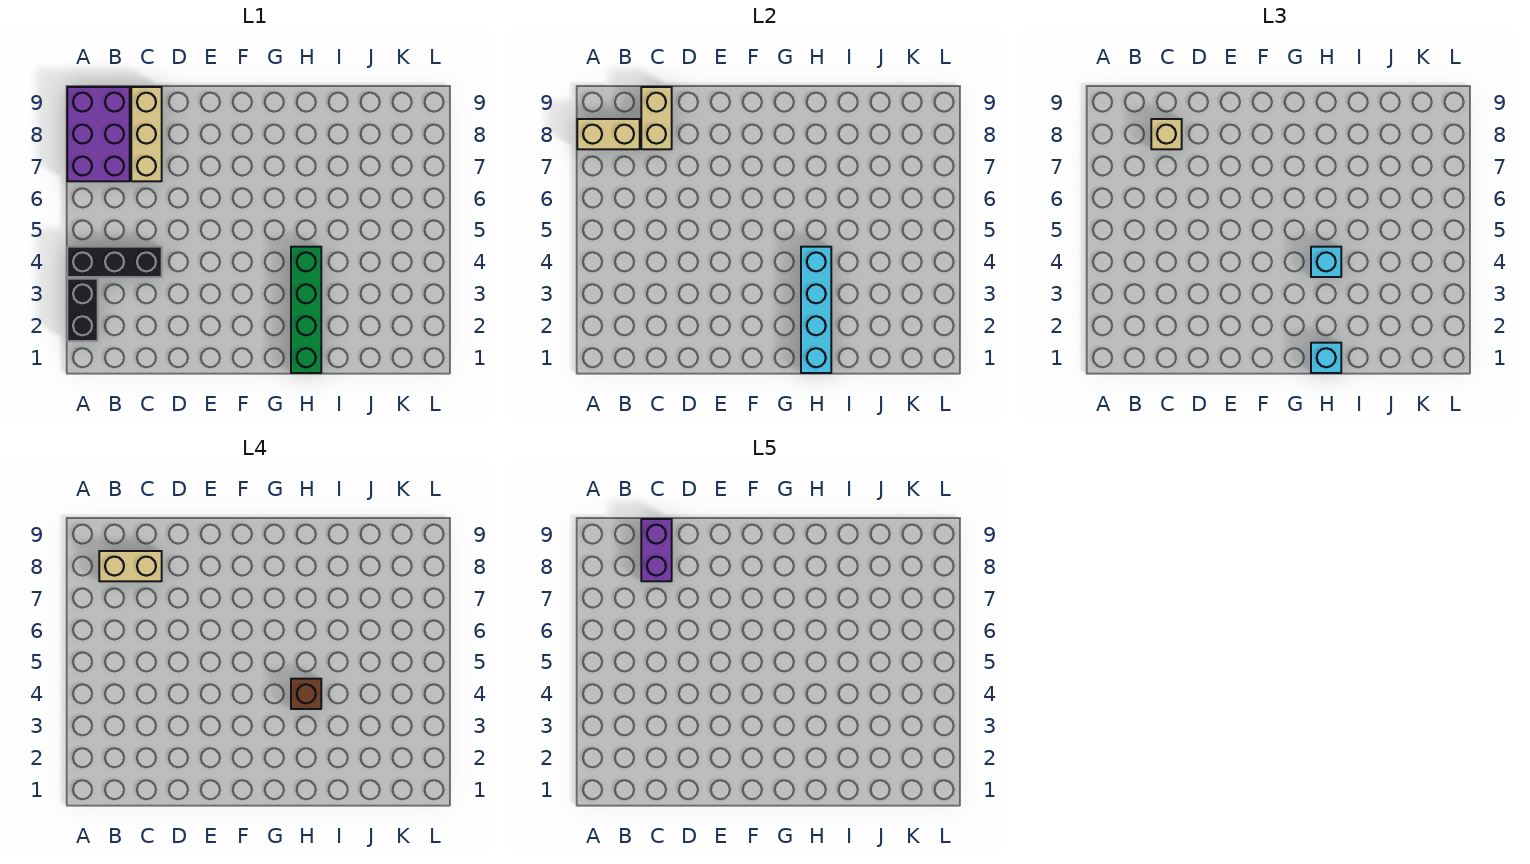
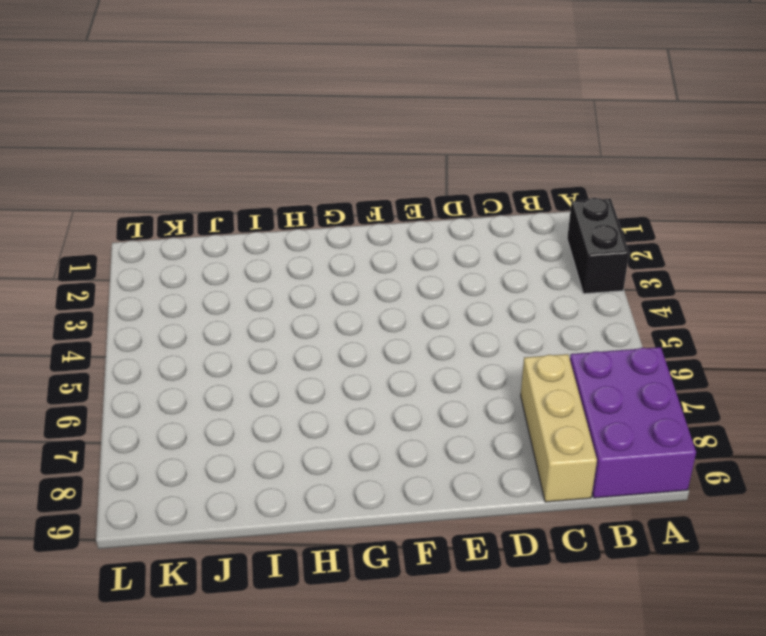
none -> black brick A4:C4 level 1
none -> green brick H1:H4 level 1
none -> tan brick A8:B8 level 2

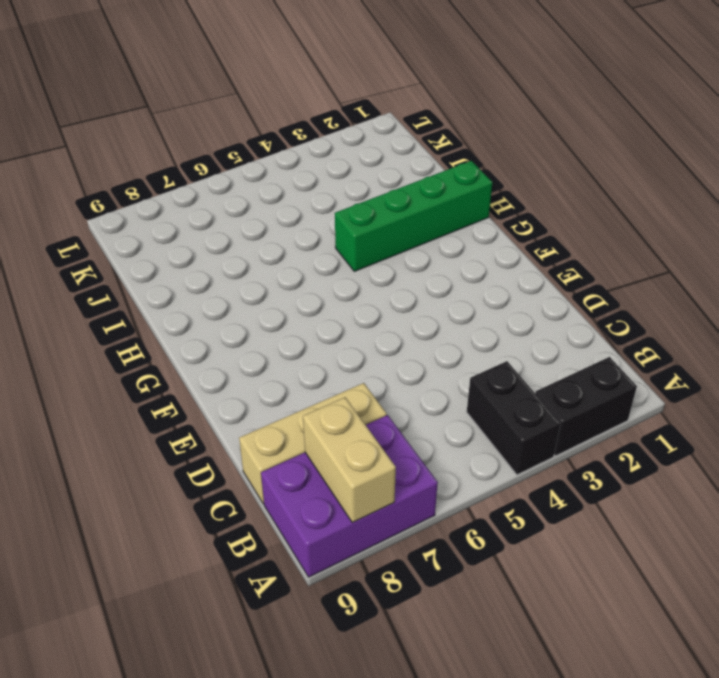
black brick A4:B4 level 1 -> black brick A4:C4 level 1
none -> tan brick C8:C9 level 2
none -> cyan brick H1:H4 level 2
none -> tan brick C8 level 3

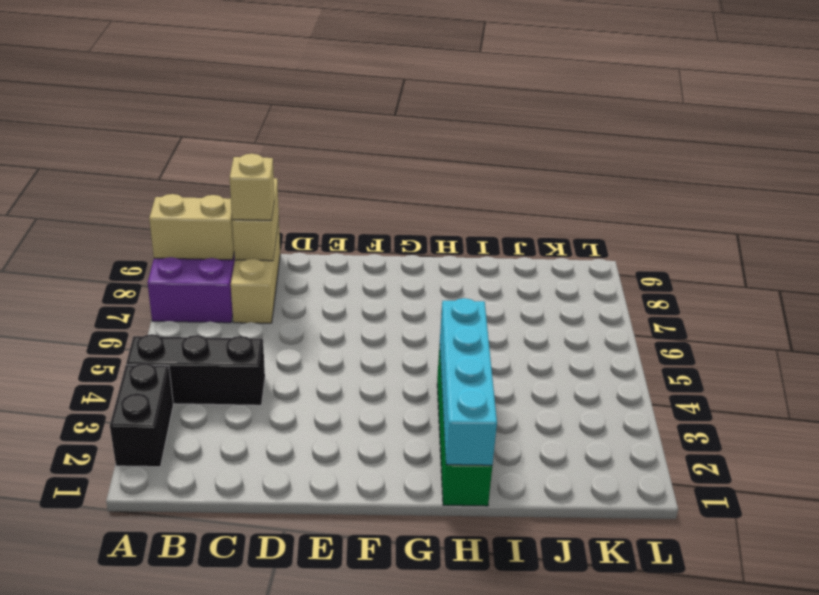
none -> cyan brick H1 level 3
none -> cyan brick H4 level 3
none -> tan brick B8:C8 level 4

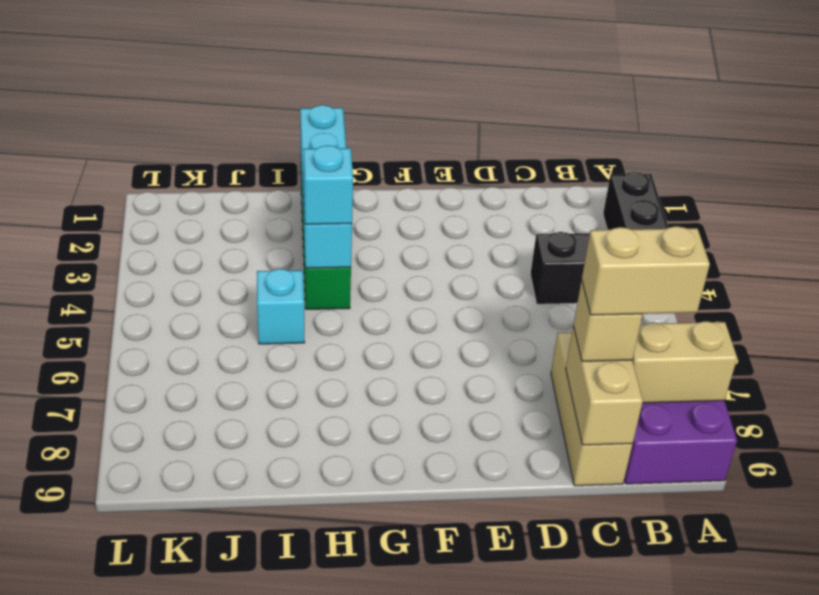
cyan brick I5 level 1 -> cyan brick H1 level 3
none -> brown brick H4 level 4
none -> purple brick C8:C9 level 5

